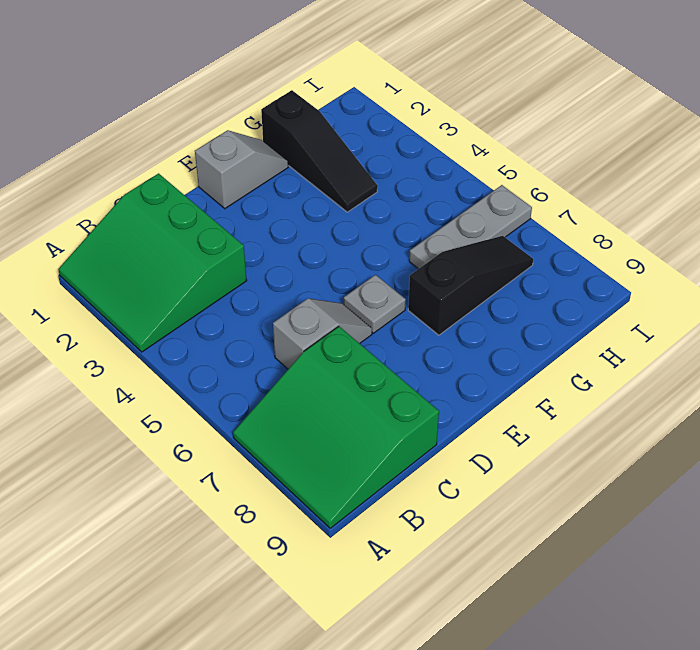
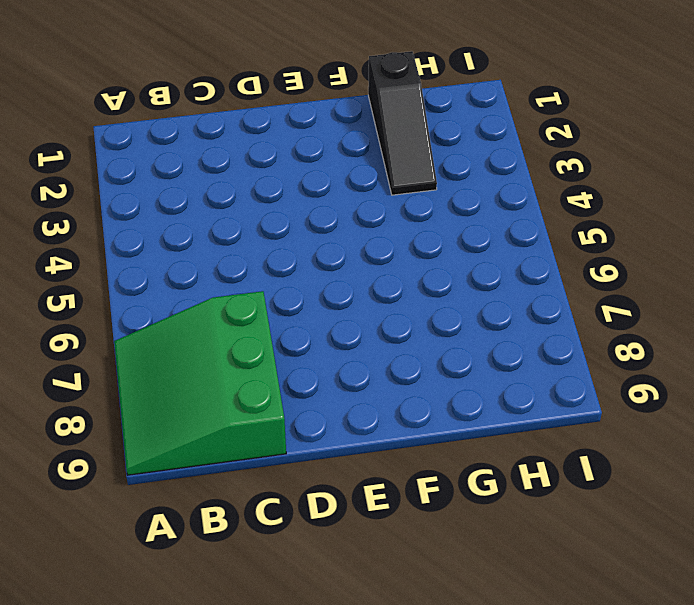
none -> green slope A1:C3 level 1 top C
none -> grey slope C6:D6 level 1 top C

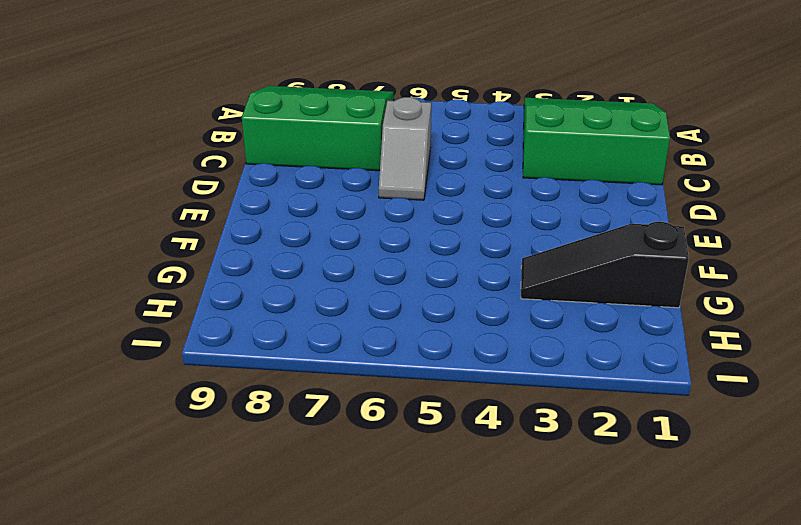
none -> grey slope E1:F1 level 1 top E
none -> grey plate E6 level 1

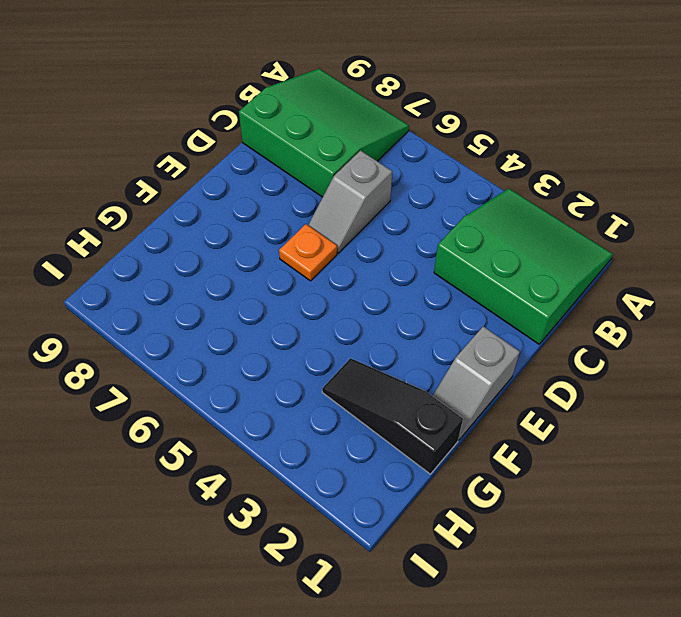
orange plate E6 level 1 -> grey plate E6 level 1
none -> black slope F7:H7 level 1 top F
none -> grey plate G6:I6 level 1

